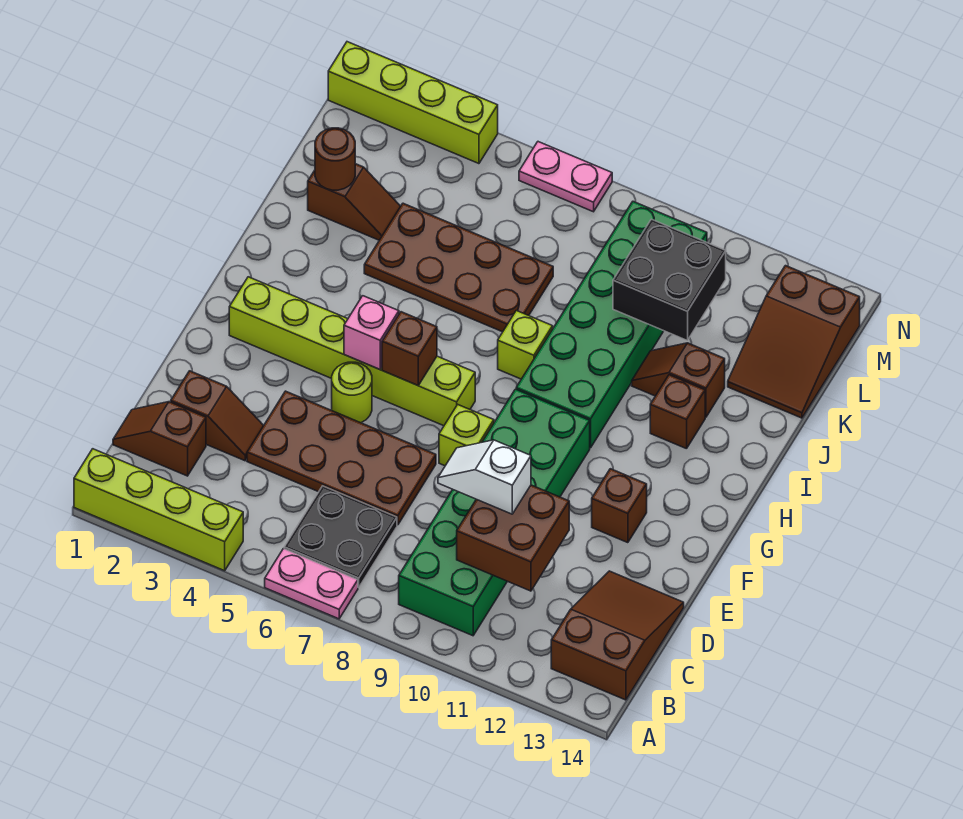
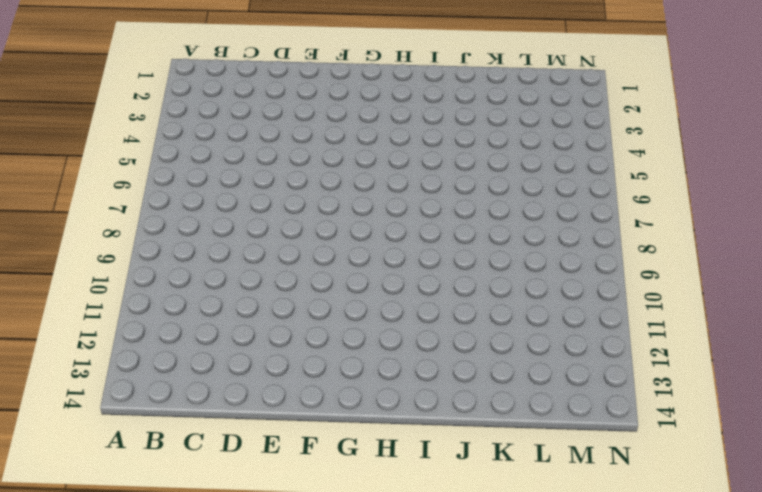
none -> lime brick A1:A4 level 1
none -> pink plate A6:A7 level 1
none -> black plate B6:C7 level 1

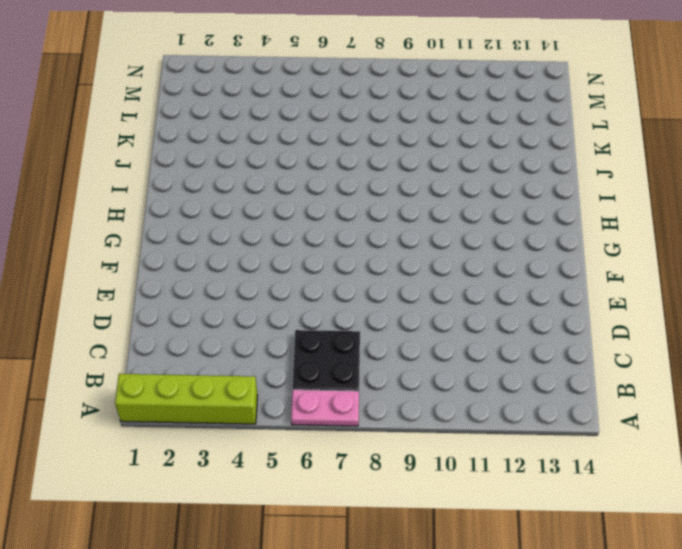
none -> green brick B9:G10 level 1
none -> brown slope B13:D14 level 1 top B
none -> brown slope C1:C2 level 1 top 2

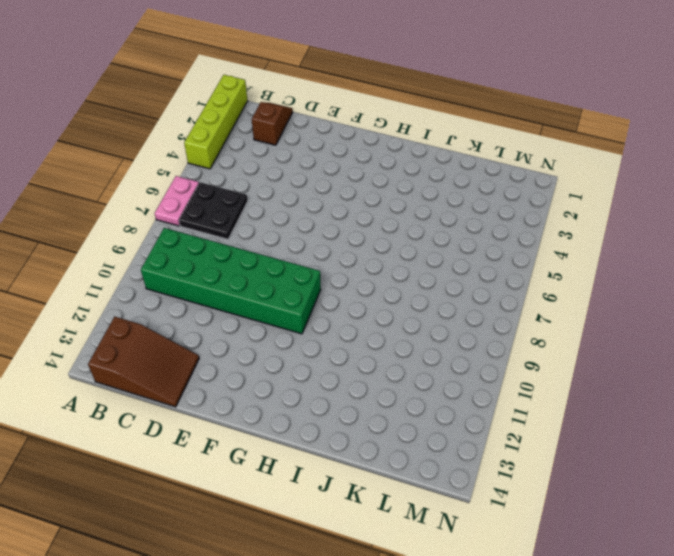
none -> brown slope D2:D3 level 1 top 2
none -> brown plate D4:E7 level 1
none -> lime round brick F5 level 1

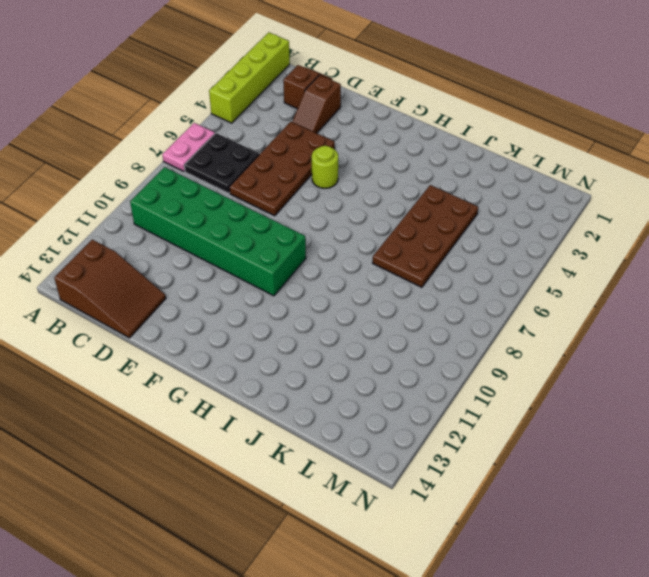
none -> lime brick F8 level 1
none -> brown brick F12 level 1
none -> lime brick G2:G7 level 1

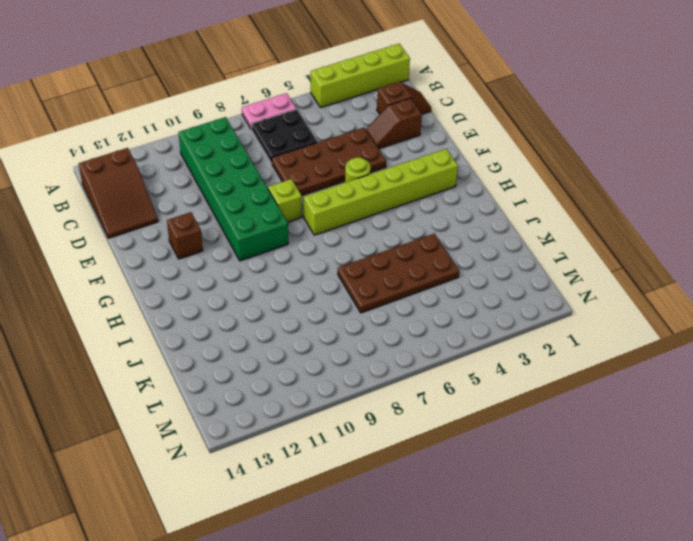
none -> green brick H9:M10 level 1
none -> lime brick I8 level 1
none -> brown brick I12 level 1

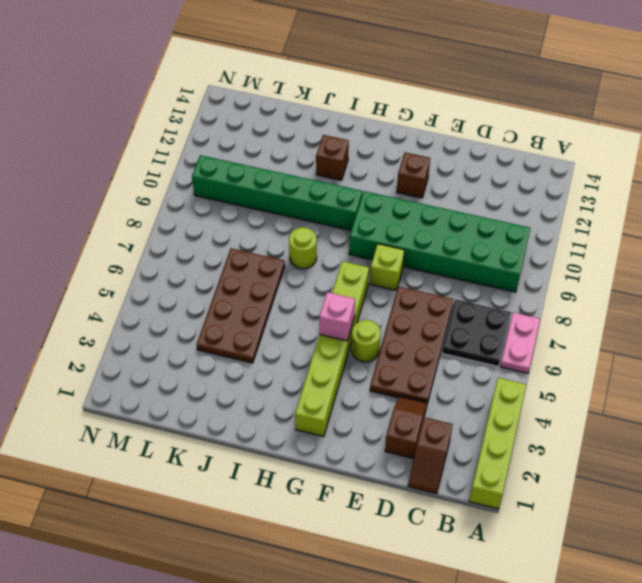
green brick H10:M10 level 1 -> green brick H9:M10 level 1
lime round brick I8 level 1 -> lime brick I8 level 1
none -> brown slope B13:D14 level 1 top B
none -> brown slope J11:J12 level 1 top 12
none -> brown slope K2:K3 level 1 top 2

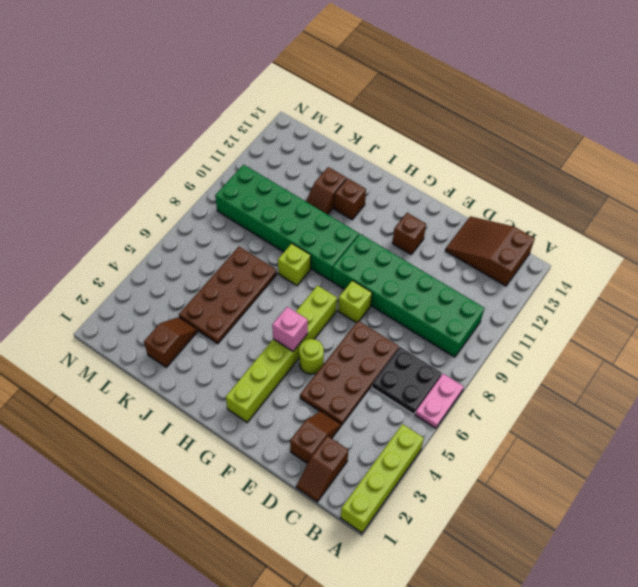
none -> brown slope K13:M14 level 1 top M
none -> lime brick N1:N4 level 1
none -> pink plate N6:N7 level 1

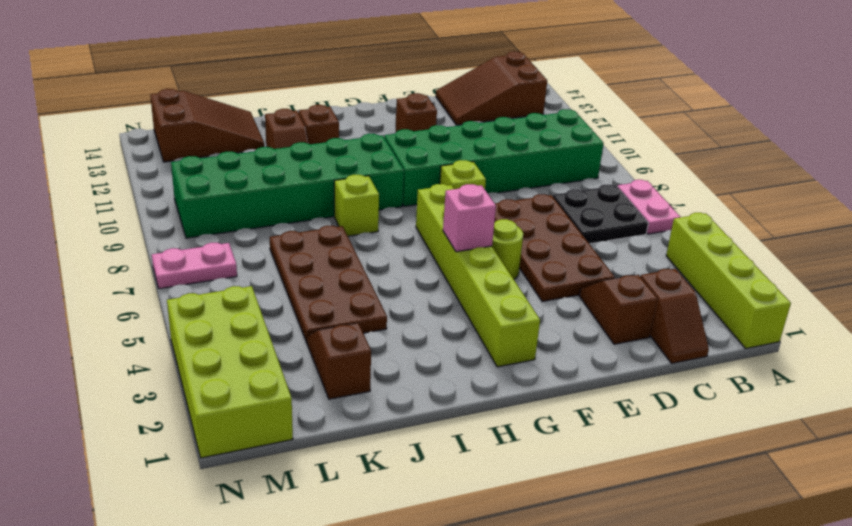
lime brick M1:N4 level 1 -> lime brick N1:N4 level 1
pink plate M7:N7 level 1 -> pink plate N6:N7 level 1
none -> brown brick C10:D11 level 2
none -> brown brick G6 level 2
none -> brown round brick K2 level 2

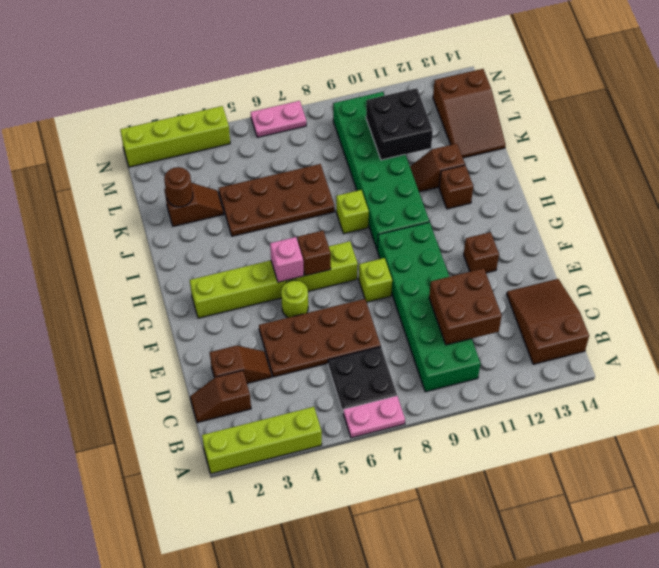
none -> white slope D9:D10 level 3 top 10

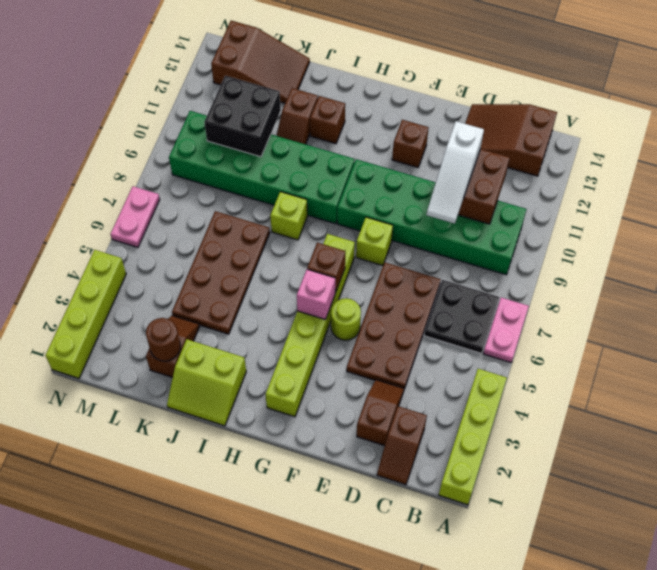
white slope D9:D11 level 3 top 11 -> white slope D9:D10 level 3 top 10
lime slope I1:J2 level 1 top 2 -> none

